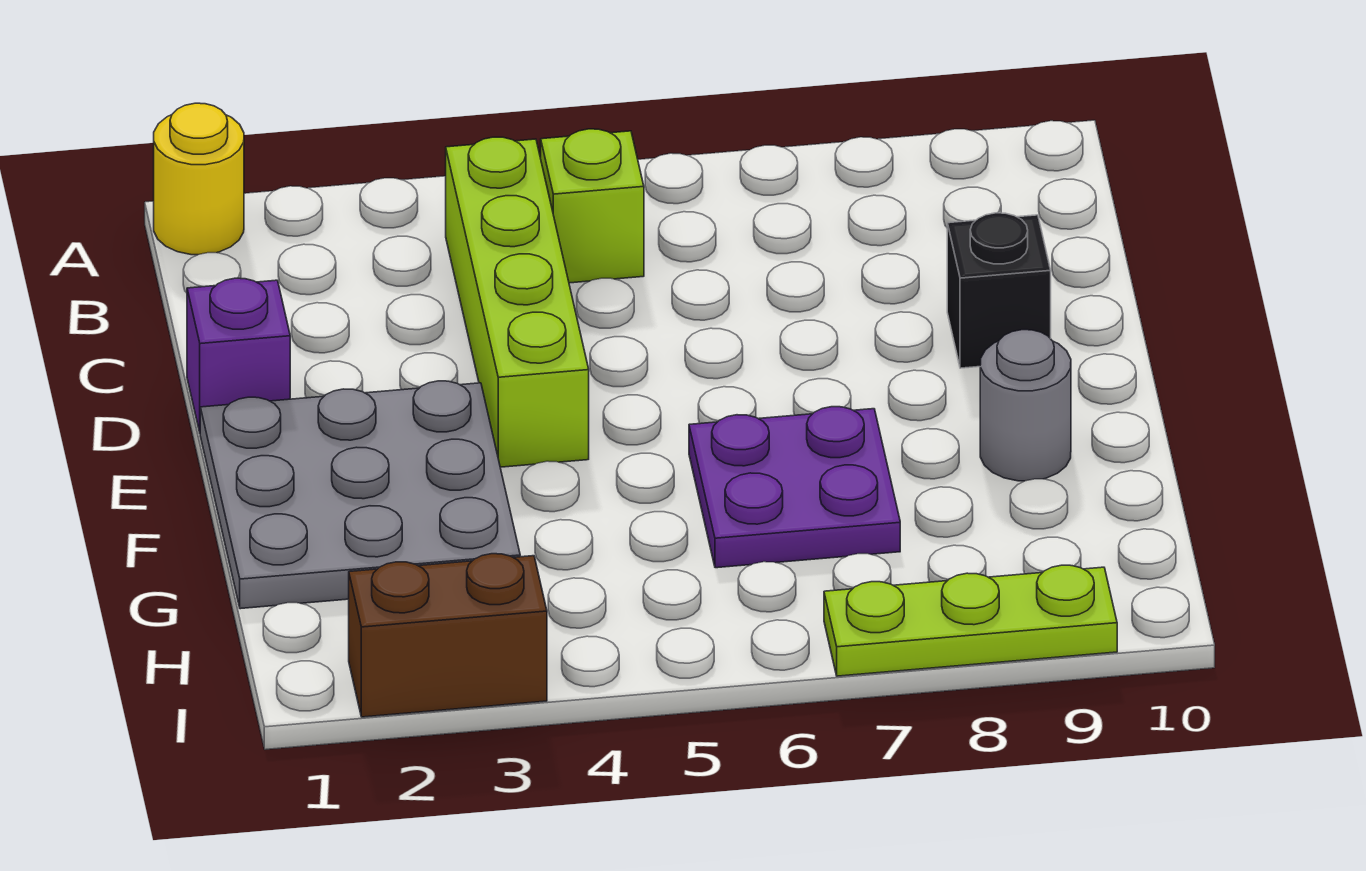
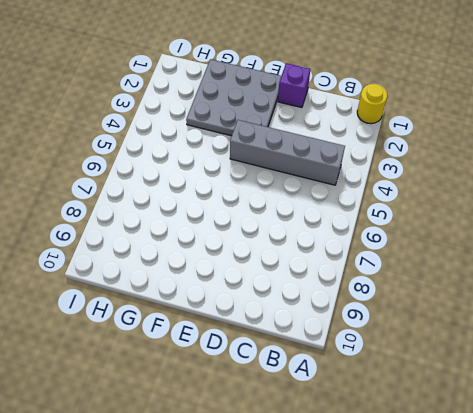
grey brick B4:E4 level 1 -> lime brick B4:E4 level 1
none -> lime brick B5 level 1
none -> black brick D9 level 1

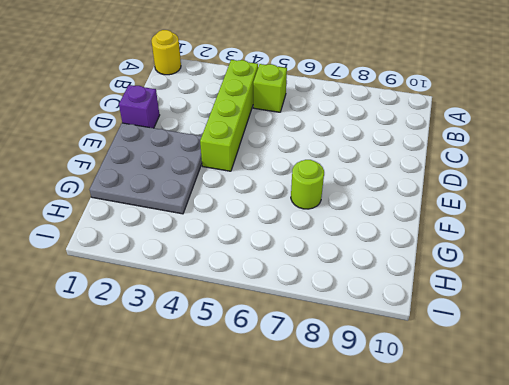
lime round brick F7 level 1 -> purple plate F6:G7 level 1
none -> black brick D9 level 1
none -> grey round brick F9 level 1

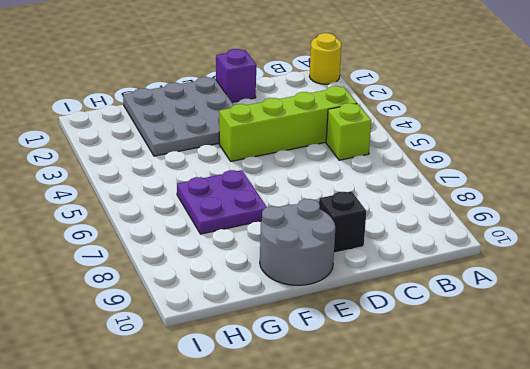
grey round brick E9:F10 level 1 -> grey round brick F9 level 1
none -> brown brick I2:I3 level 1
none -> lime plate I7:I9 level 1

